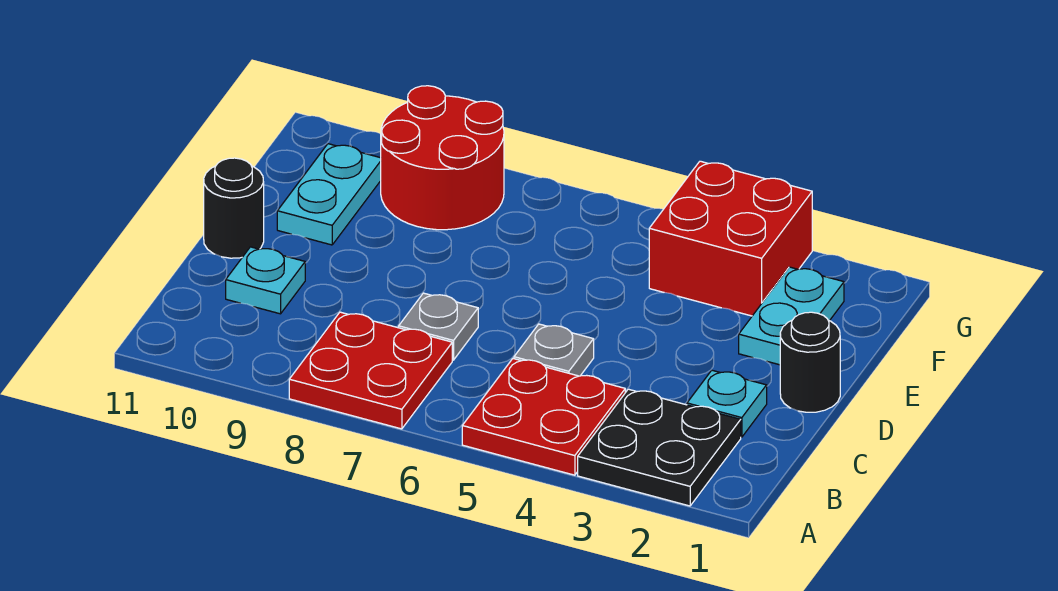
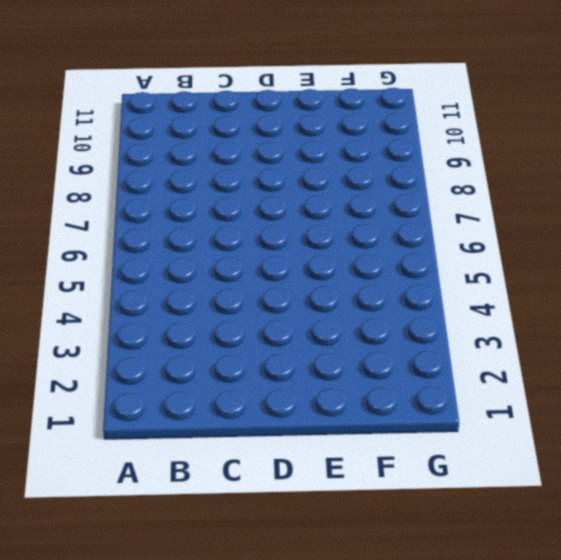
none -> black plate A2:B3 level 1
none -> red plate A4:B5 level 1
none -> red plate A7:B8 level 1

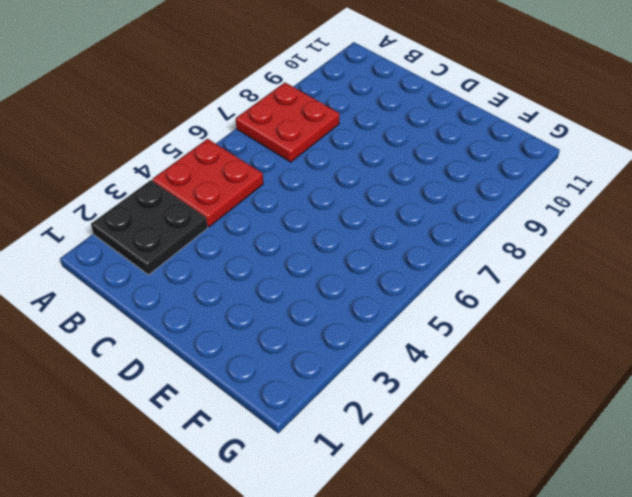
none -> cyan plate C2 level 1
none -> grey plate C5 level 1
none -> grey plate C7 level 1

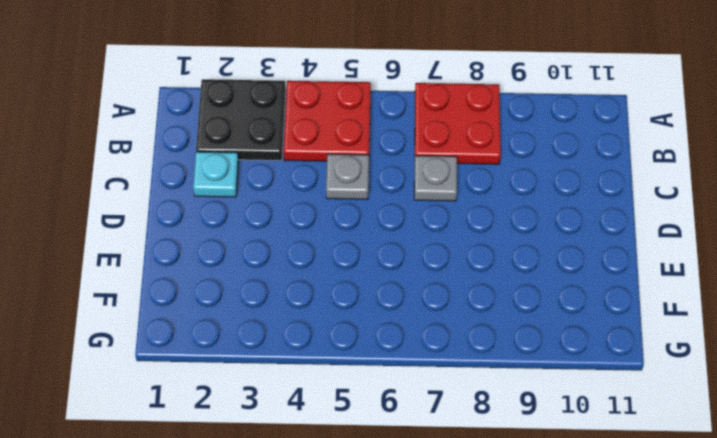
none -> cyan plate C10 level 1
none -> black round brick D1 level 1
none -> black round brick D11 level 1

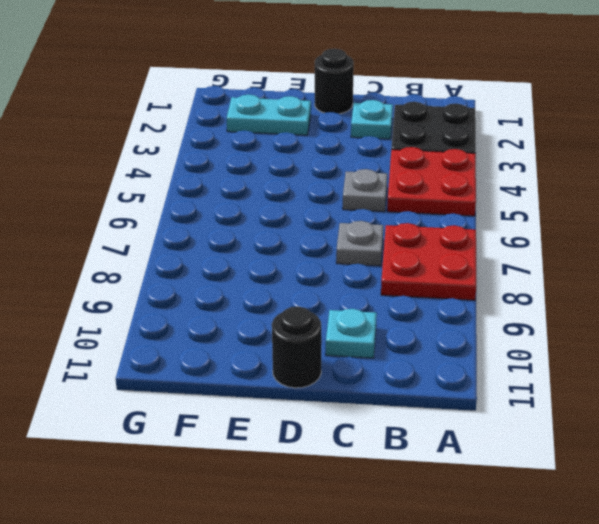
none -> cyan plate E10:F10 level 1
none -> red brick F3:G4 level 1
none -> red round brick F8:G9 level 1

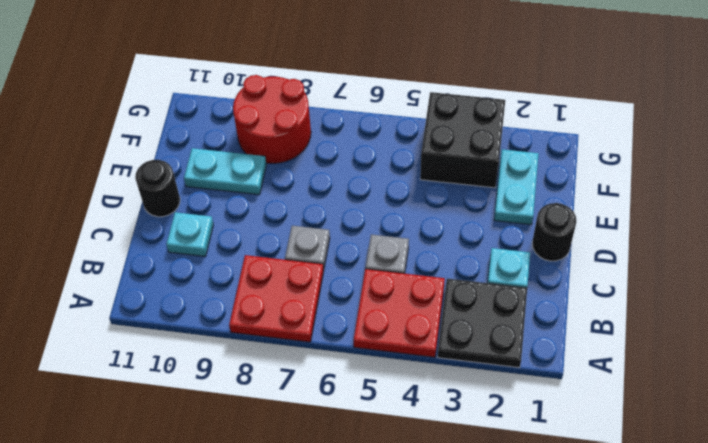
cyan plate E9:E10 level 1 -> cyan plate E10:F10 level 1
black brick F3:G4 level 1 -> red brick F3:G4 level 1

